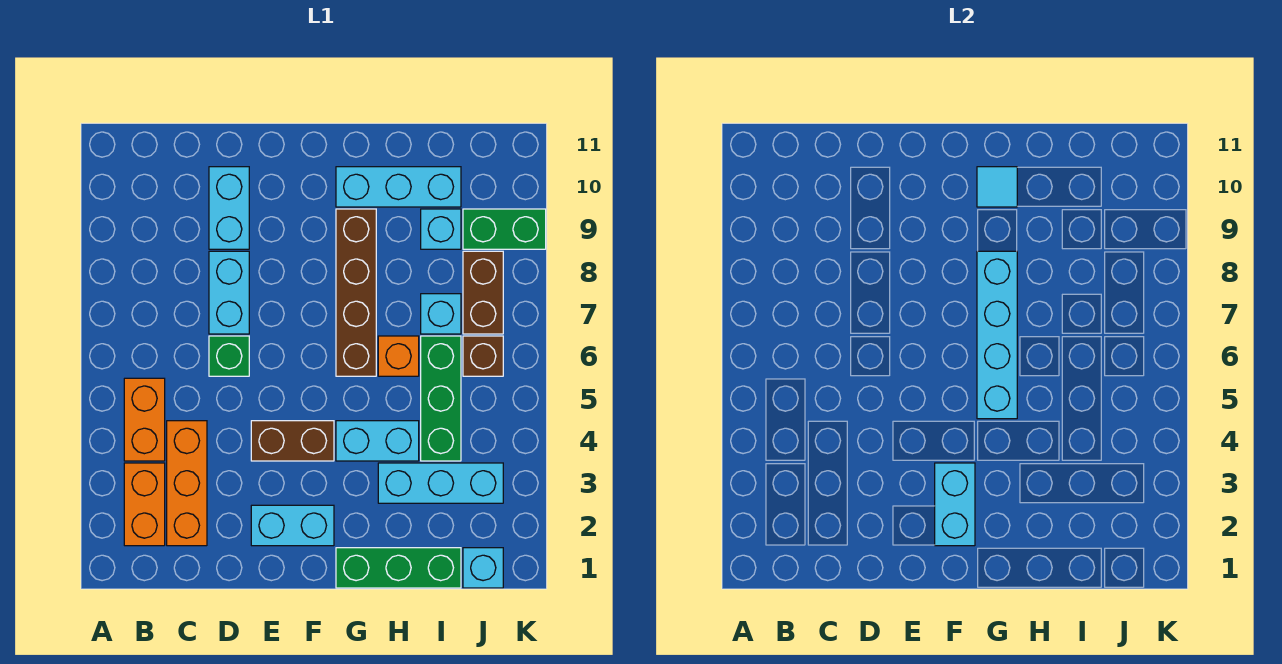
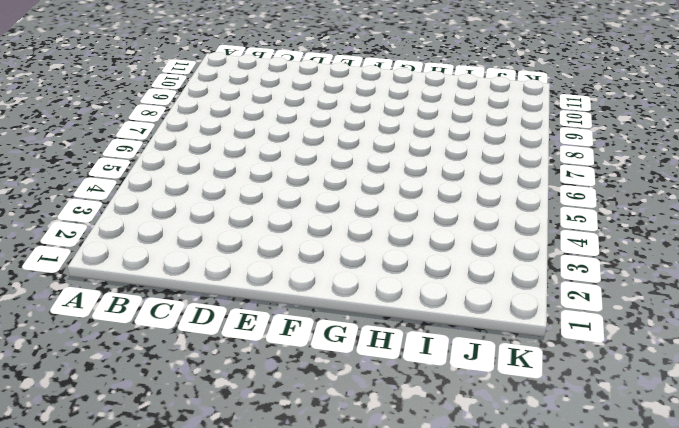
none -> orange brick B2:B3 level 1
none -> orange brick B4:B5 level 1
none -> orange brick C2:C4 level 1

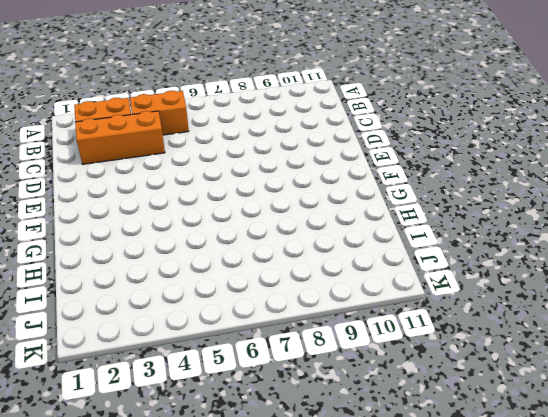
none -> green brick D6 level 1
none -> cyan brick D7:D8 level 1
none -> cyan brick D9:D10 level 1

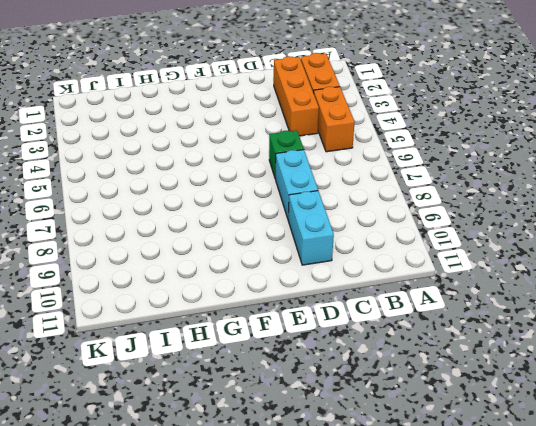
none -> cyan brick E2:F2 level 1
none -> brown brick E4:F4 level 1
none -> green brick G1:I1 level 1

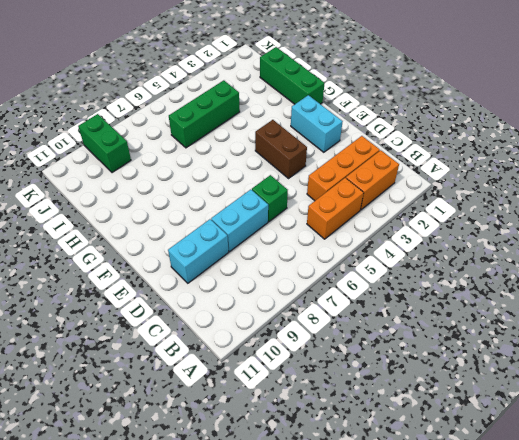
none -> cyan brick G4:H4 level 1
none -> brown brick G6:G9 level 1
none -> cyan brick G10:I10 level 1

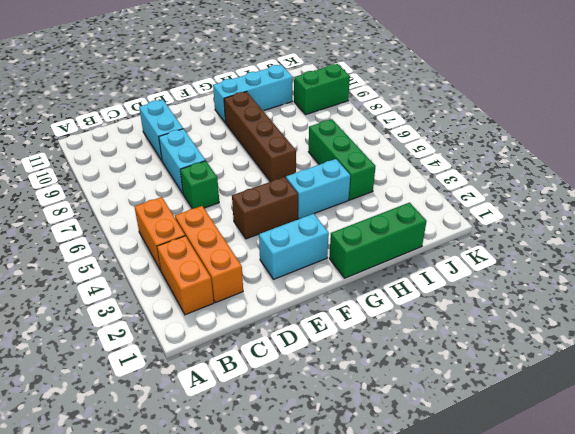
none -> cyan brick H3:J3 level 1
none -> orange brick H6 level 1
none -> cyan brick I7 level 1

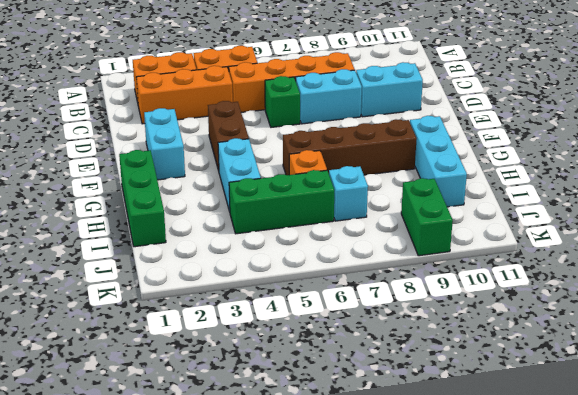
orange brick C5:C8 level 1 -> none
none -> cyan brick H3:J3 level 1
none -> cyan brick I9 level 1
none -> cyan brick J1 level 1

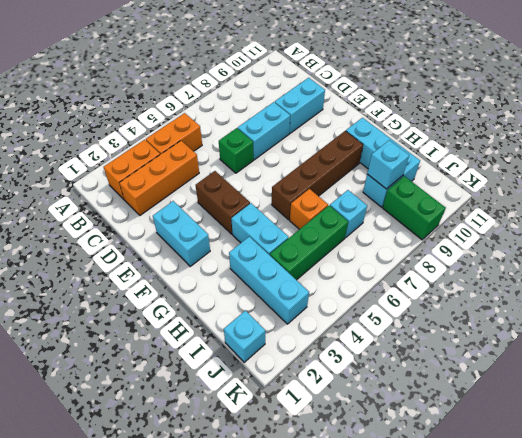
cyan brick I9 level 2 -> none
none -> green brick G1:I1 level 1
none -> brown brick J6 level 1
none -> brown brick J7:J8 level 1

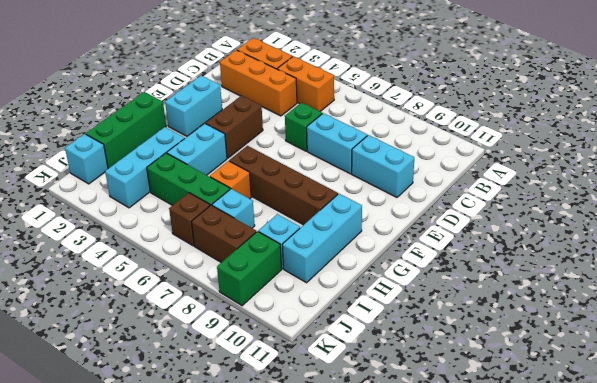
none -> cyan brick F2:F3 level 2
none -> cyan brick G5:G8 level 2
none -> cyan tile G10 level 2

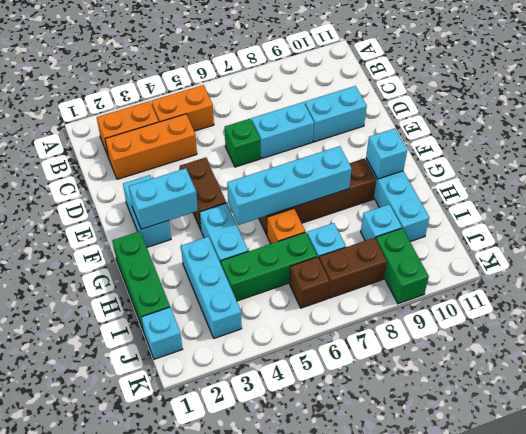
cyan brick G10 level 2 -> cyan tile G10 level 2

